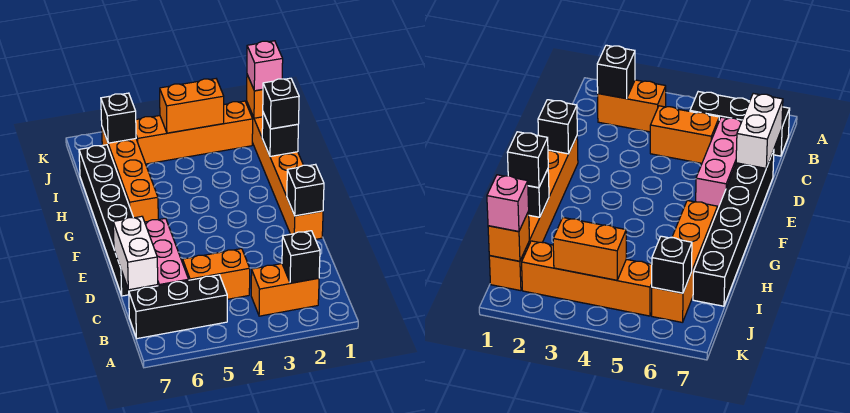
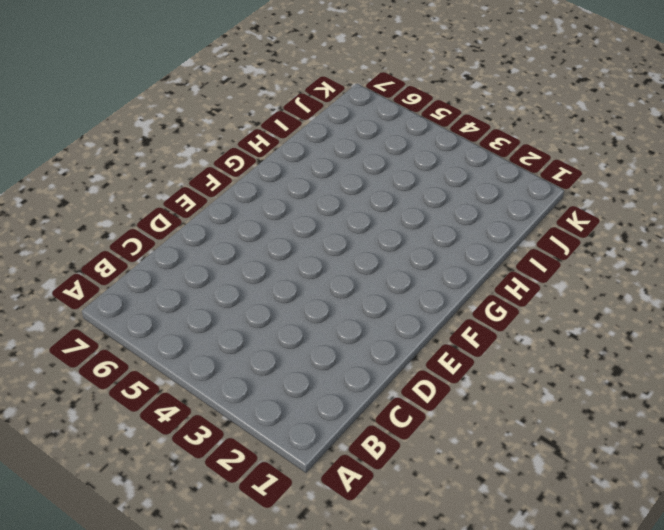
none -> orange brick B2:B3 level 1
none -> black brick B5:B7 level 1
none -> orange brick C4:C5 level 1

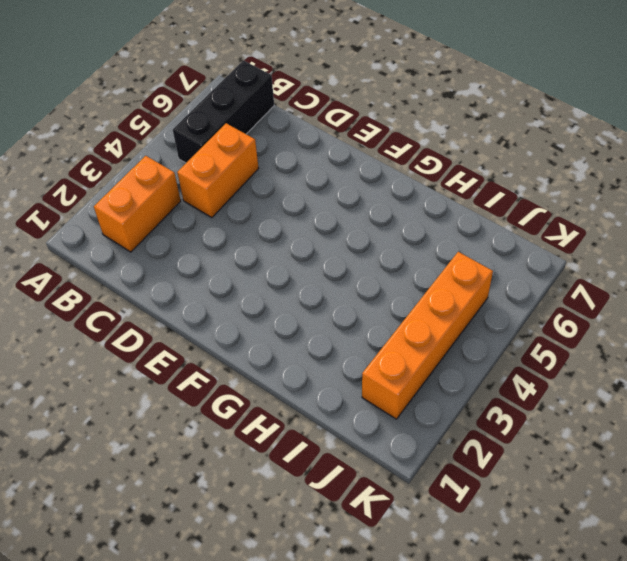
none -> pink brick C6:E6 level 1
none -> black brick D7:I7 level 1
none -> orange brick E1:J1 level 1

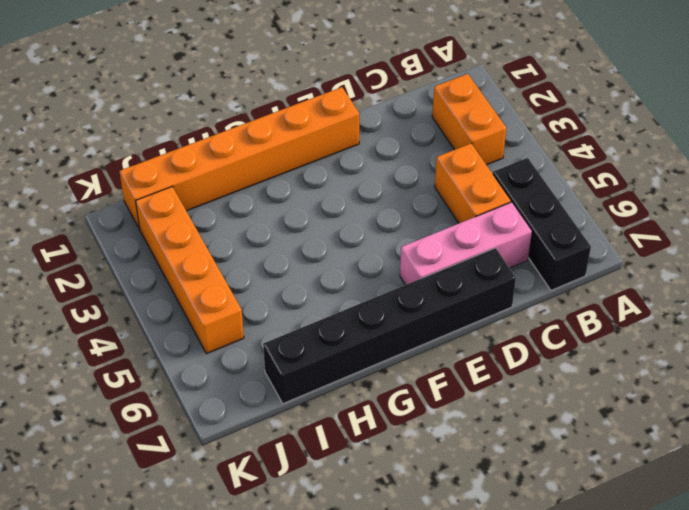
none -> orange brick G6:J6 level 1
none -> black brick B2 level 2
none -> white brick C7:D7 level 2

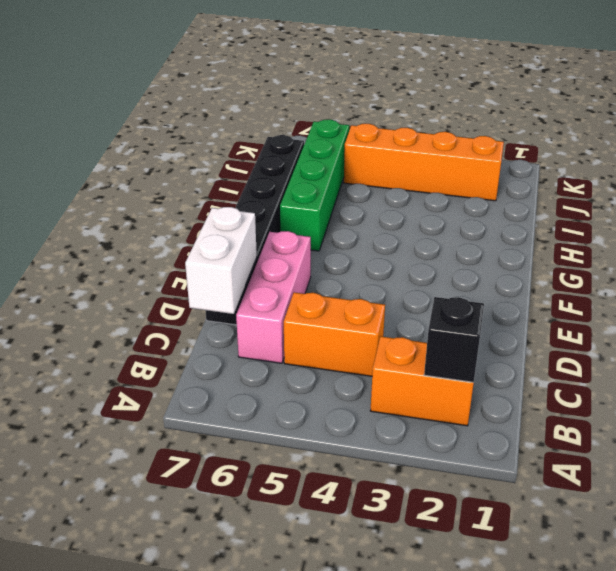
green brick G6:J6 level 1 -> orange brick G6:J6 level 1
none -> black brick B5:B7 level 1
none -> orange brick E1:J1 level 1
none -> black brick E1 level 2

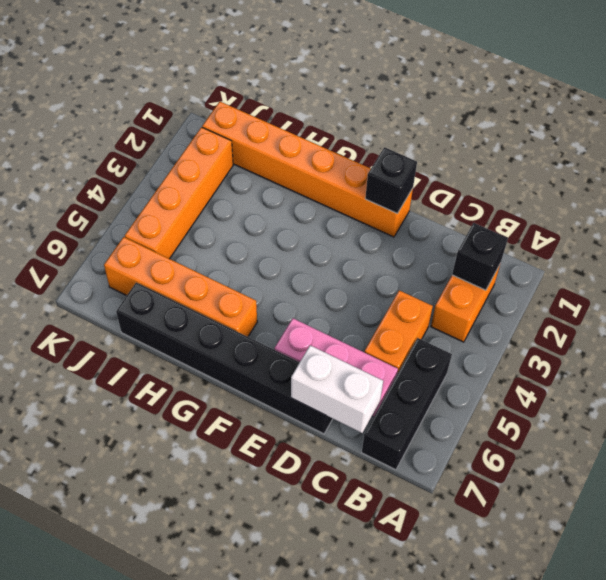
none -> black brick H1 level 2
none -> orange brick J1 level 2
none -> orange brick J3:J4 level 2

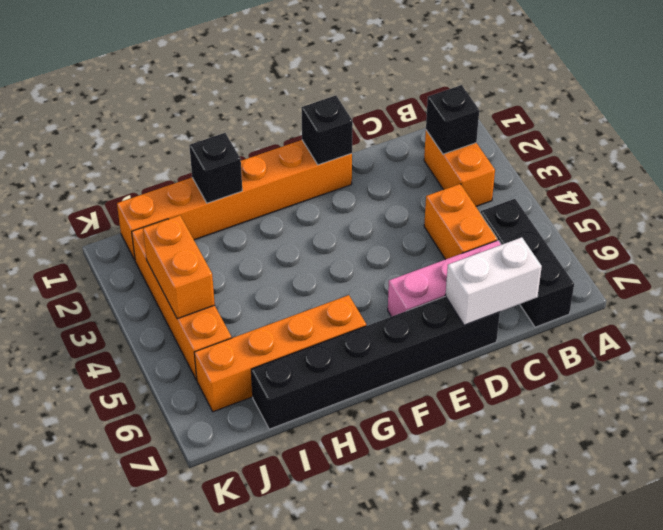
none -> orange brick J1 level 2
none -> black brick J6 level 2
none -> black brick H1 level 3

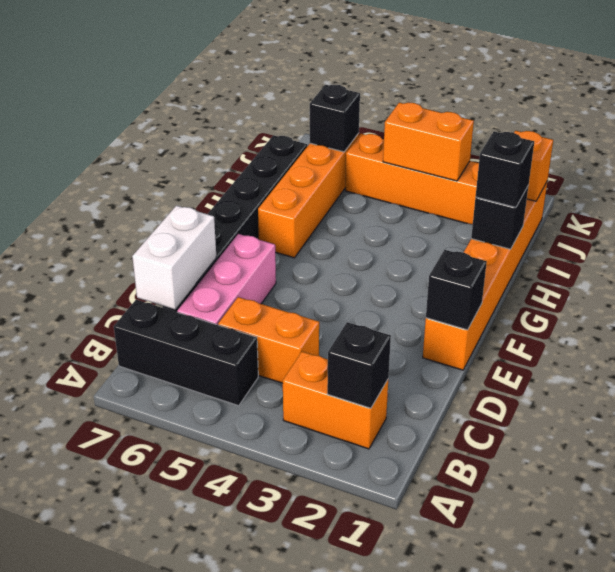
none -> pink brick J1 level 3

